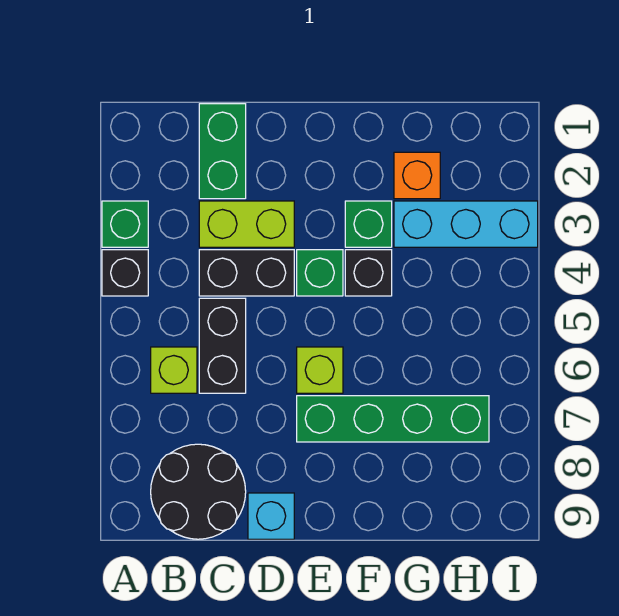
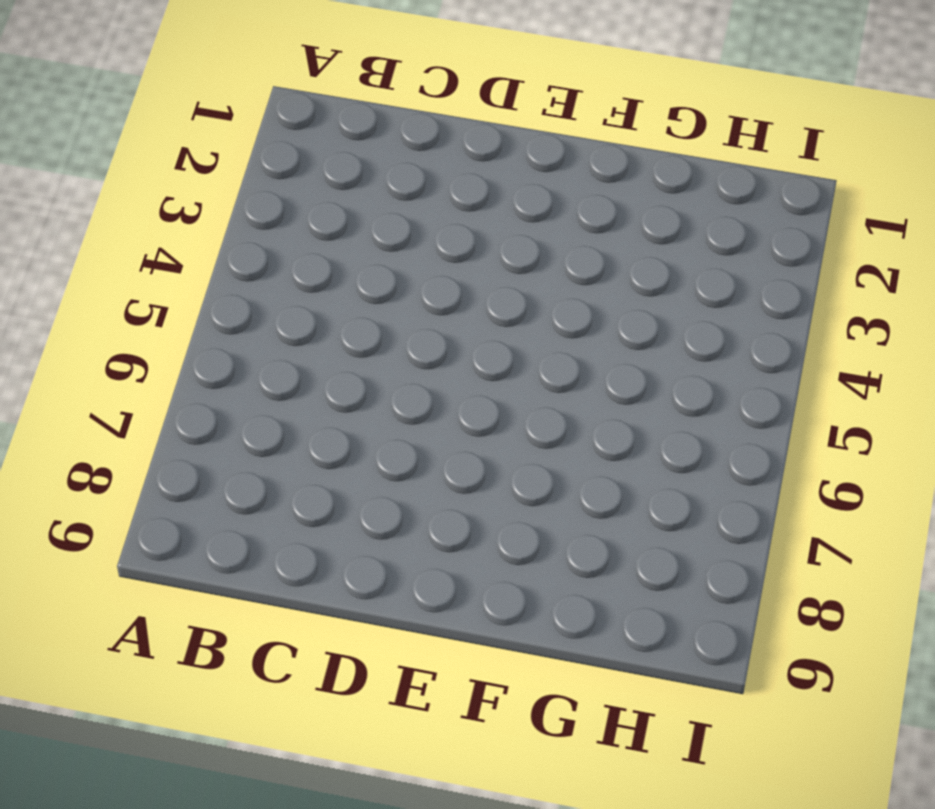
none -> green brick A3 level 1
none -> black brick A4 level 1
none -> lime brick B6 level 1

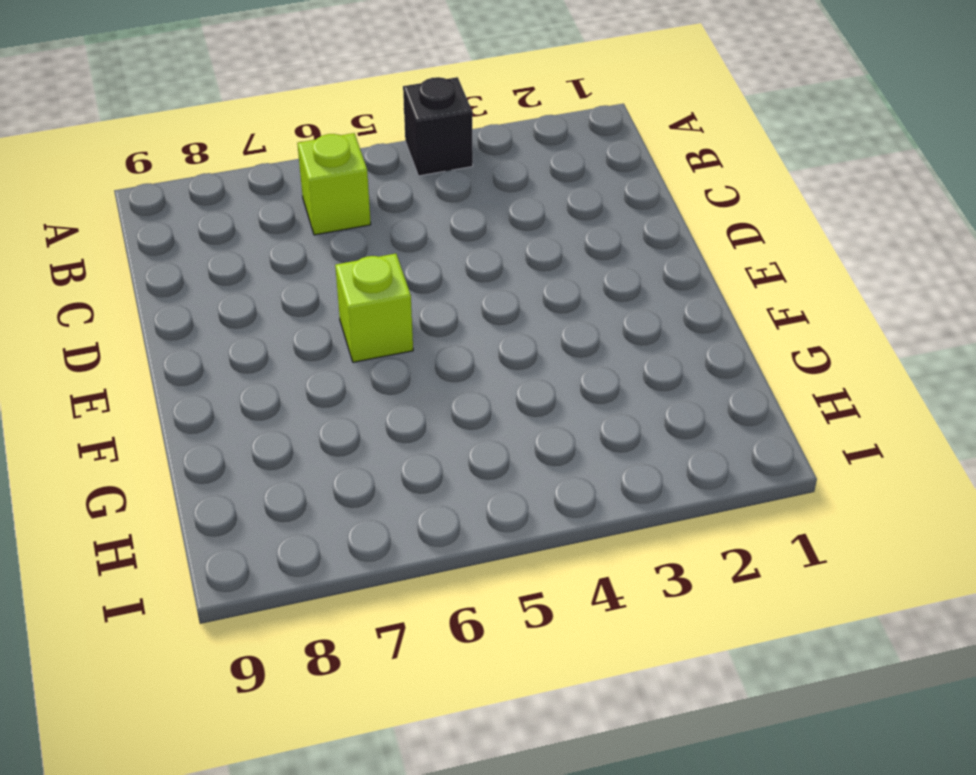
none -> green brick A3 level 1
none -> black round brick B8:C9 level 1
none -> green brick C1:C2 level 1

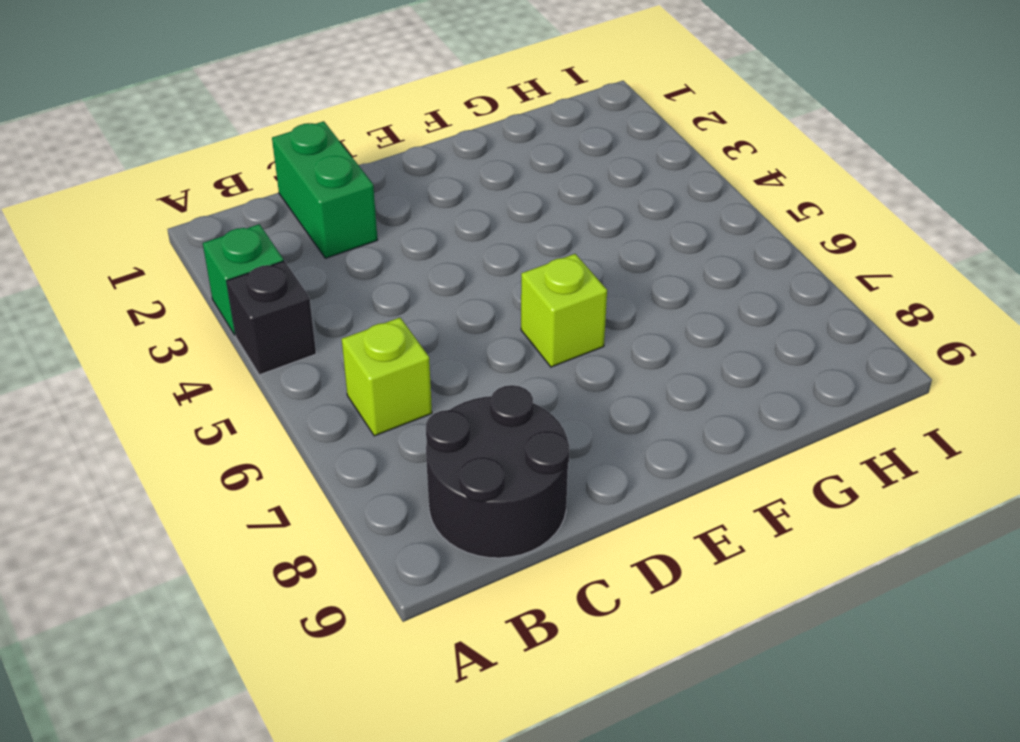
none -> lime brick C3:D3 level 1
none -> black brick C4:D4 level 1
none -> black brick C5:C6 level 1

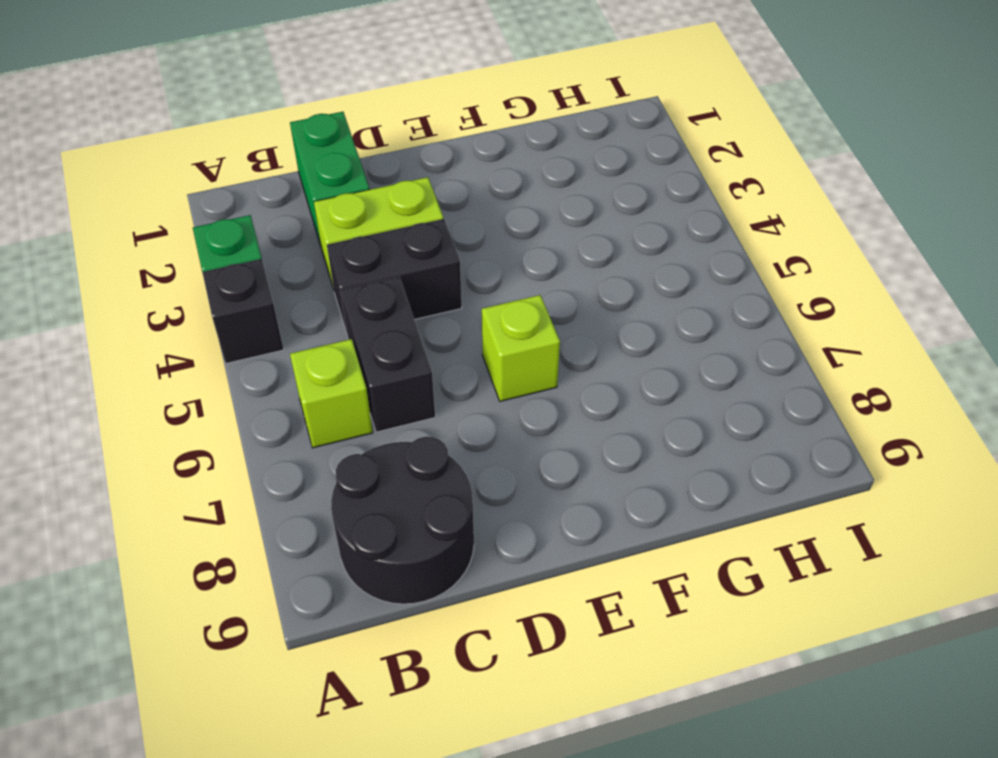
none -> cyan brick D9 level 1
none -> green brick E4 level 1
none -> green brick E7:H7 level 1

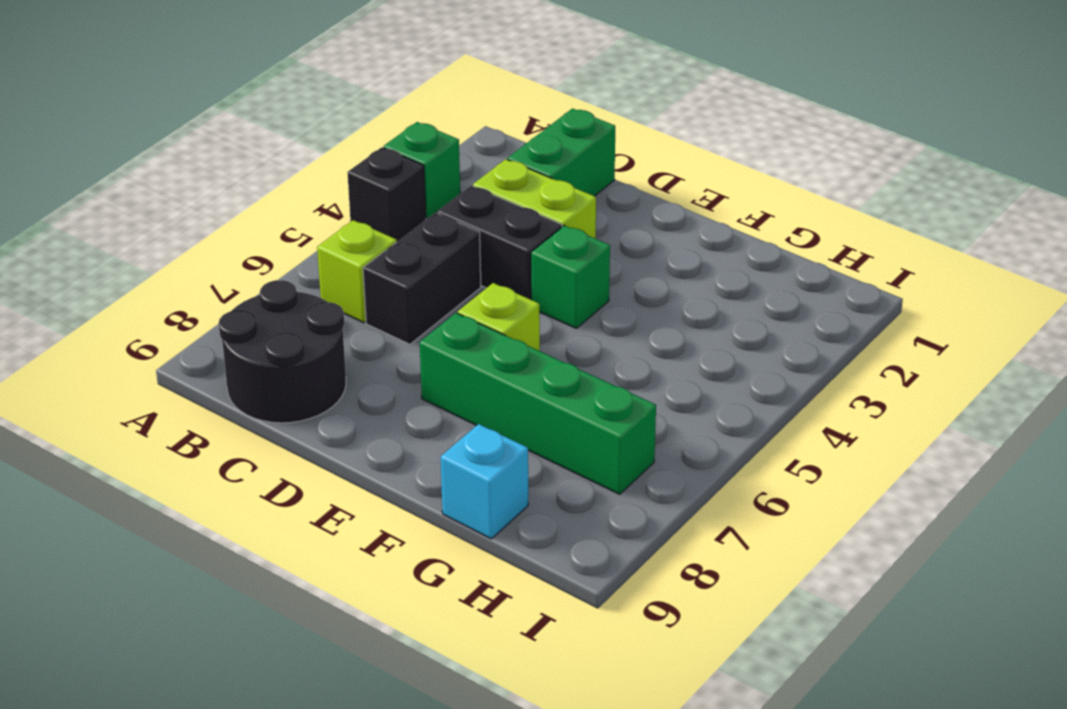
cyan brick G9 level 1 -> cyan brick D9 level 1
none -> green brick F3 level 1
none -> black brick F4 level 1
none -> orange brick G2 level 1

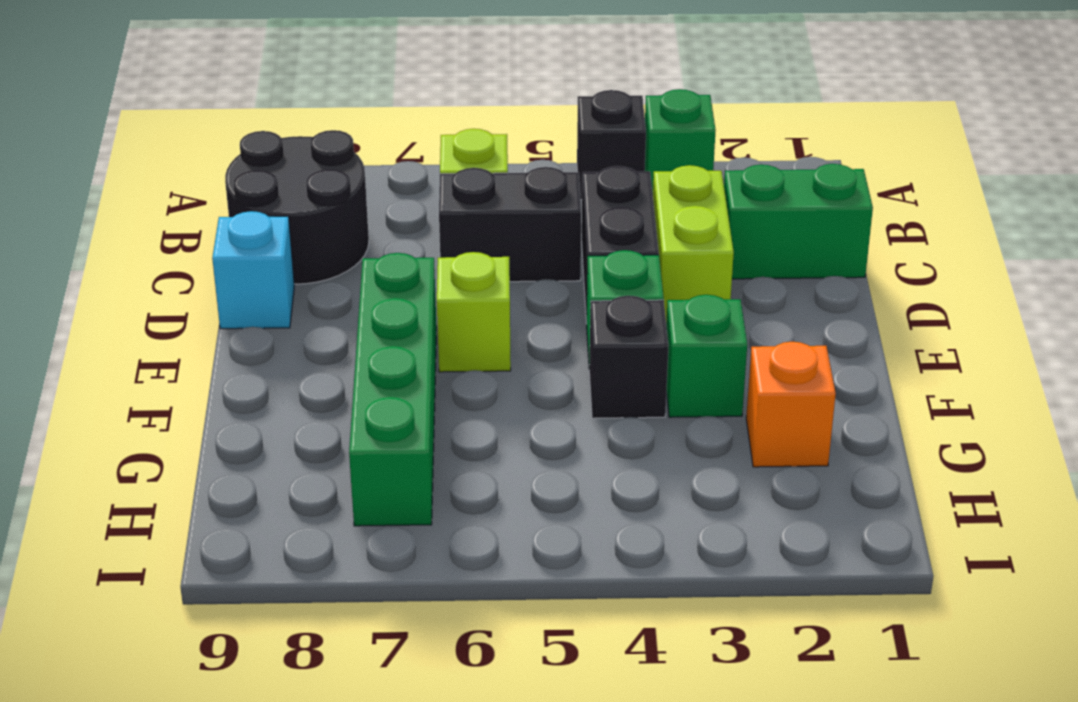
none -> cyan brick G3:I3 level 1

